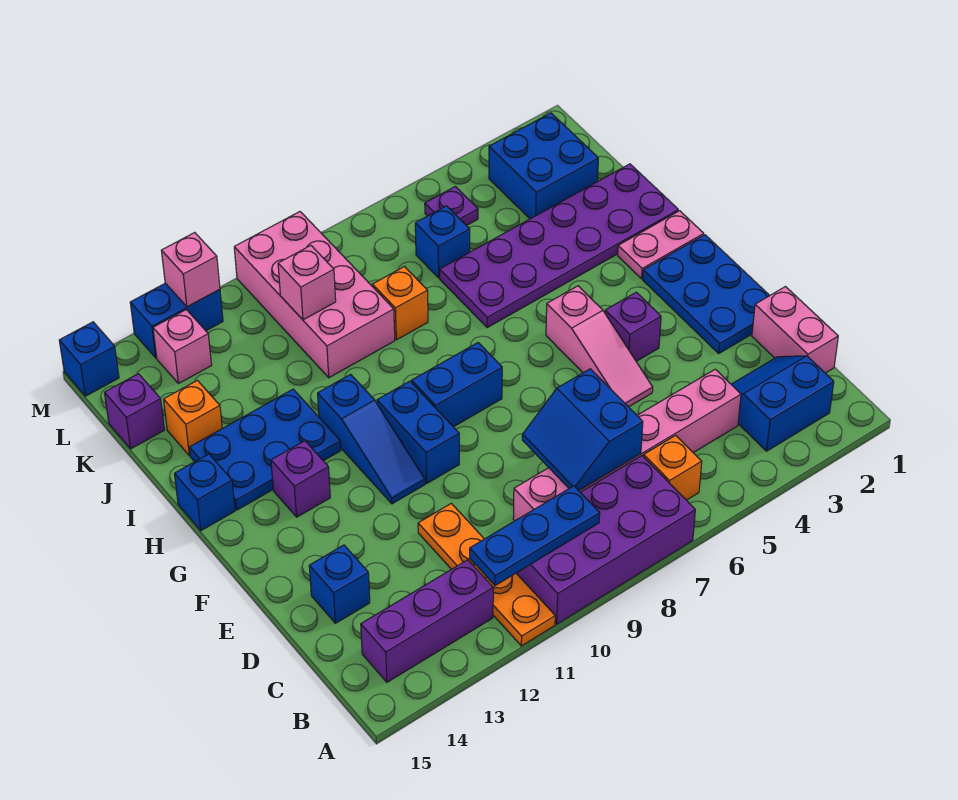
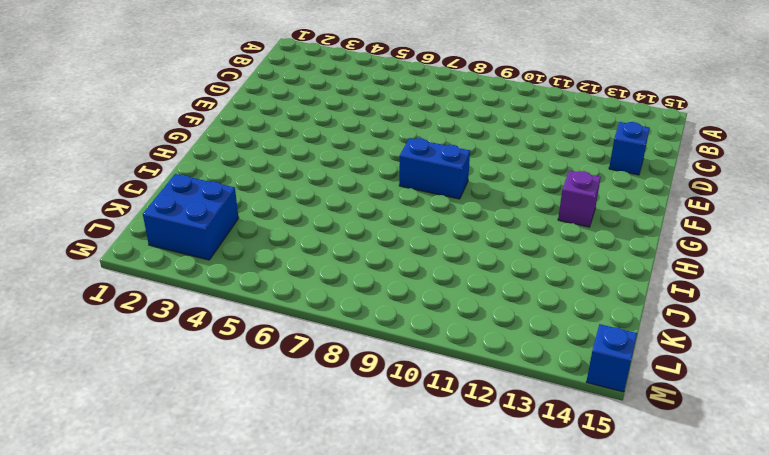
none -> purple brick A7:B10 level 1
none -> orange plate A11:D11 level 1
none -> blue slope B2:C3 level 1 top B
none -> orange brick B6 level 1

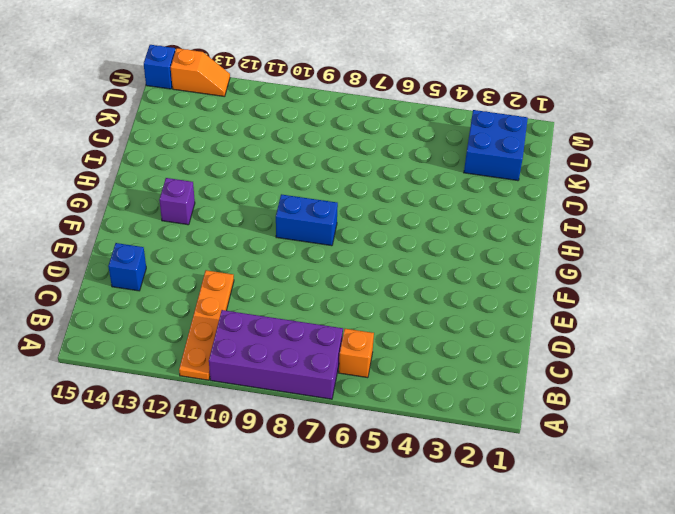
orange slope M13:M14 level 1 top 14 -> blue brick M12:M13 level 1
none -> blue slope B2:C3 level 1 top B
none -> purple brick B12:B14 level 1
none -> pink brick C1:D1 level 1
none -> pink brick C4:C9 level 1

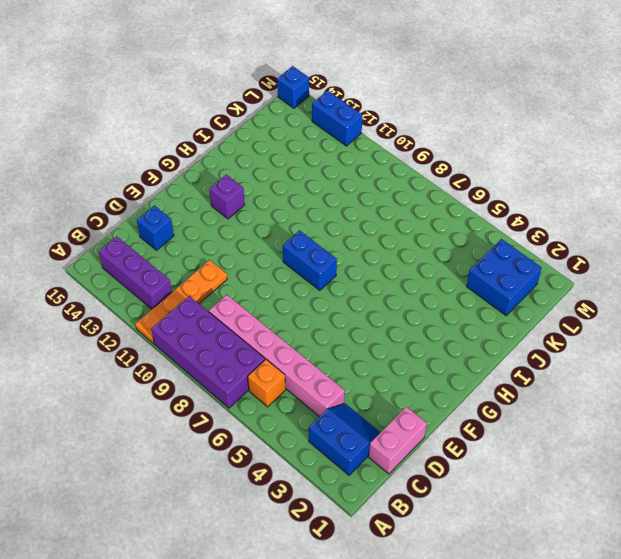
none -> blue plate E1:G2 level 1
none -> pink slope E5:G5 level 1 top G
none -> purple brick F4 level 1
none -> blue brick F10:G10 level 1

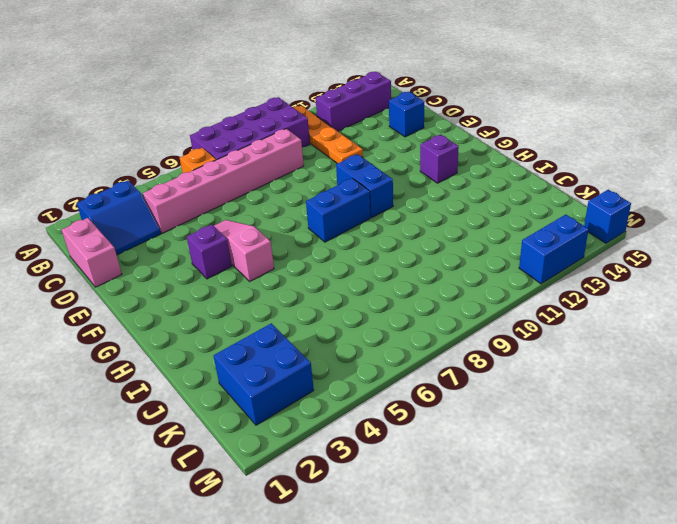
none -> blue plate E1:G2 level 1
none -> blue slope F11:H11 level 1 top H
none -> pink plate H1:H2 level 1
none -> blue plate H12:I14 level 1

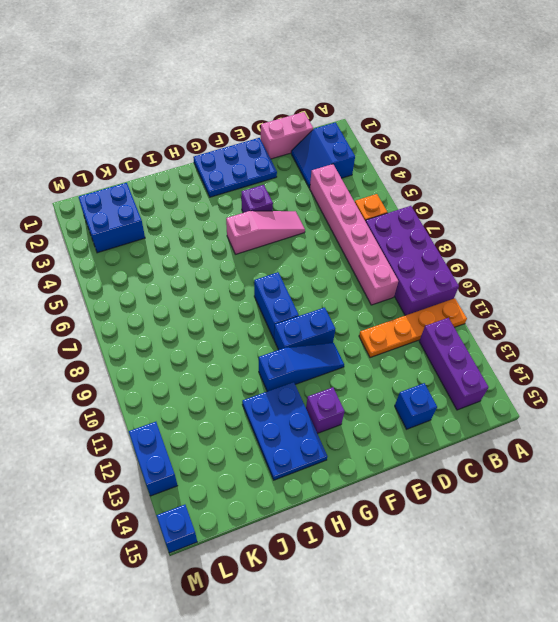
none -> pink plate H1:H2 level 1
none -> blue brick H15 level 1
none -> purple plate I1:J6 level 1
none -> orange brick J8 level 1

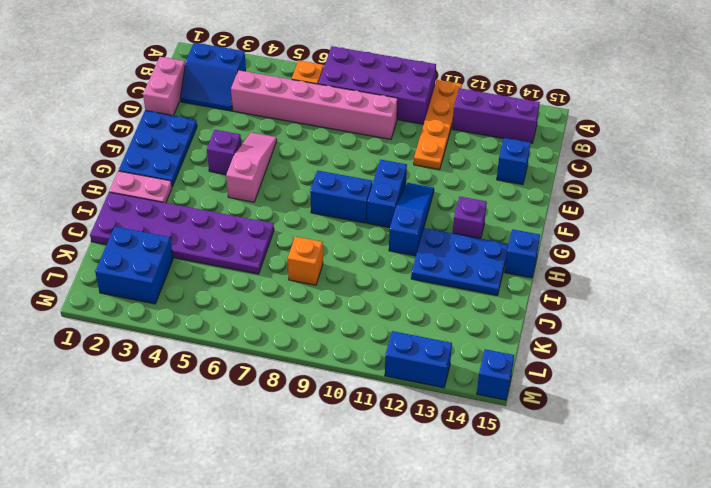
none -> pink brick J9:M10 level 1
none -> orange brick J14 level 1
none -> blue brick K6 level 1
none -> purple brick K15 level 1

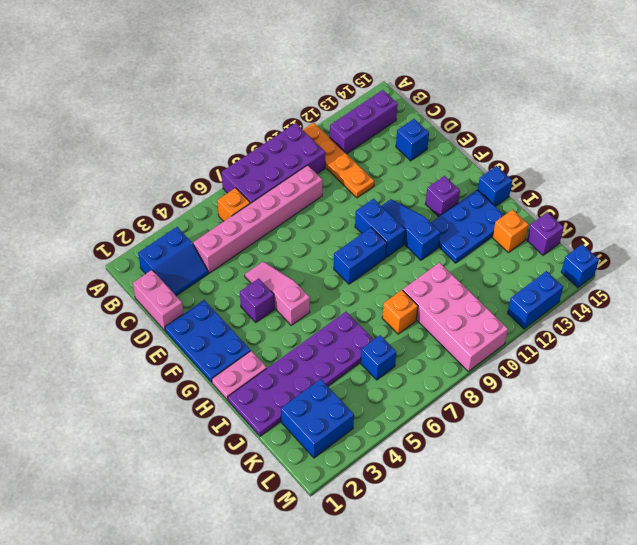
none -> purple plate L5 level 1
none -> pink brick L13 level 1
none -> blue plate B9:B11 level 2
none -> blue slope C7:D8 level 2 top 7

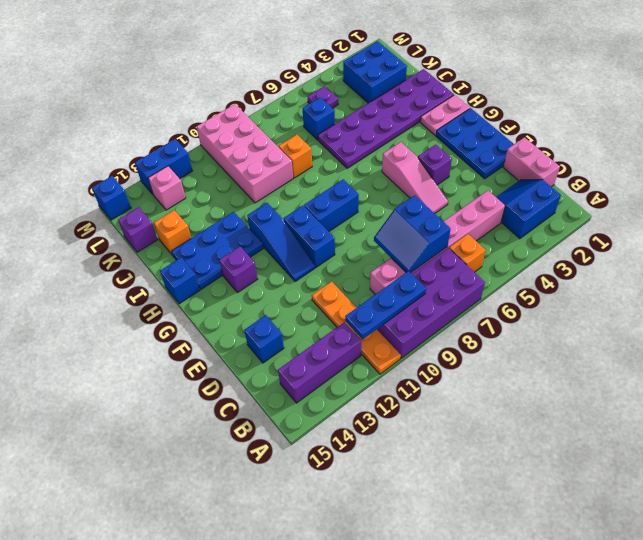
none -> pink brick K10 level 2
none -> pink brick M12 level 2

